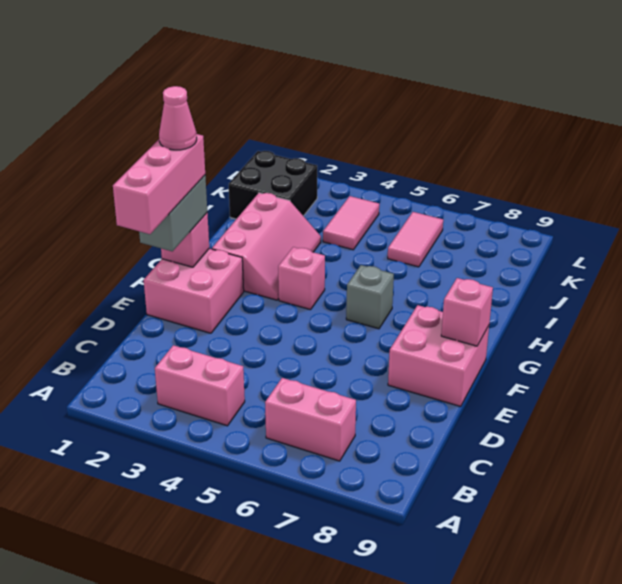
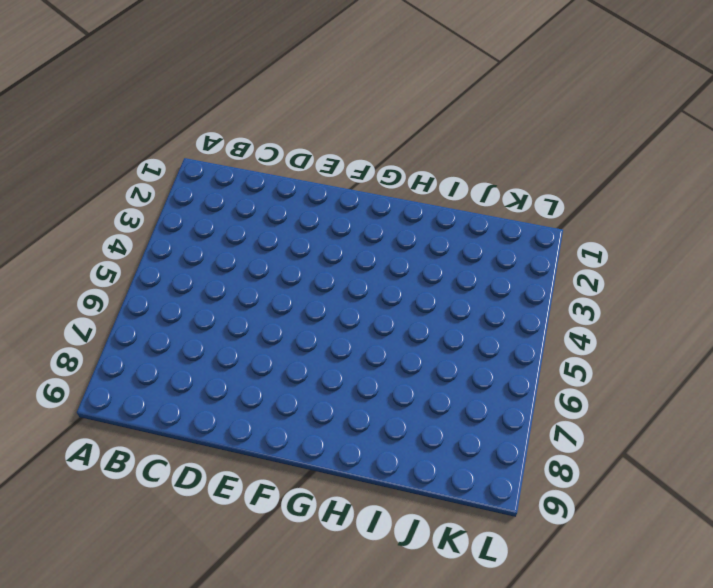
none -> pink brick B3:B4 level 1
none -> pink brick B6:B7 level 1
none -> pink brick E1:F2 level 1

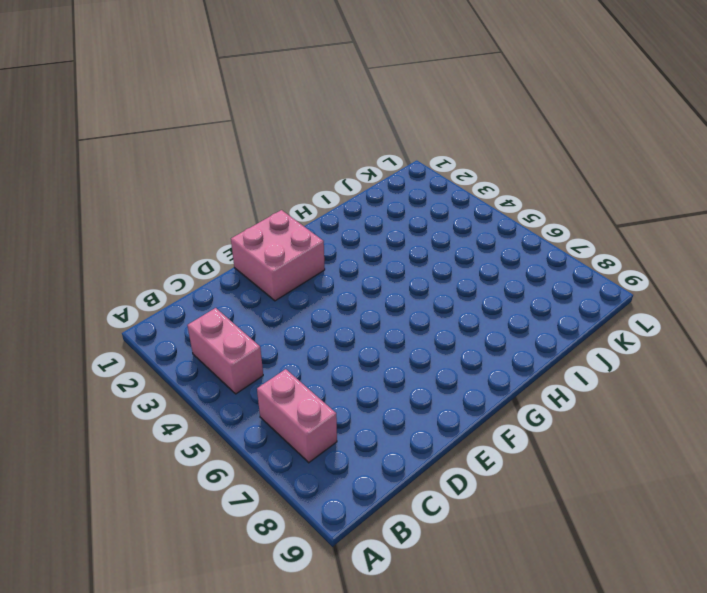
none -> pink brick E8:F9 level 1
none -> pink slope G2:I3 level 1 top 2
none -> pink brick G4 level 1

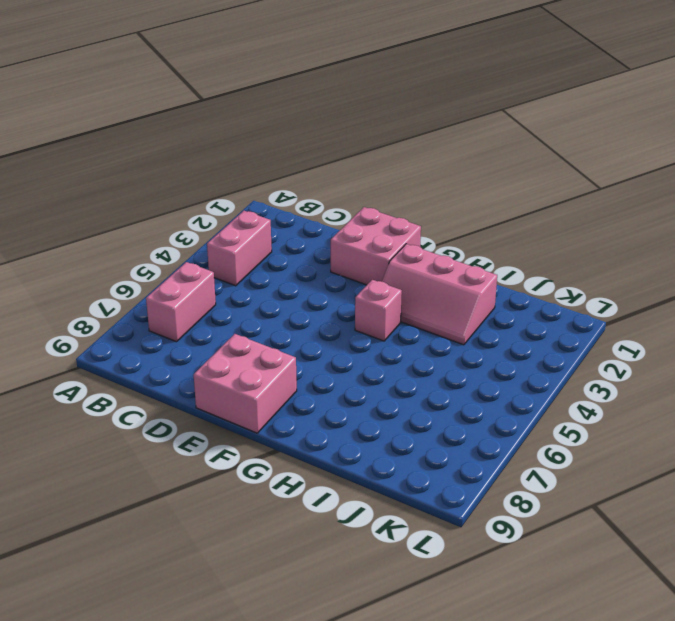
none -> grey brick G6 level 1
none -> black brick J1:K2 level 1
none -> pink tile J4:K4 level 1

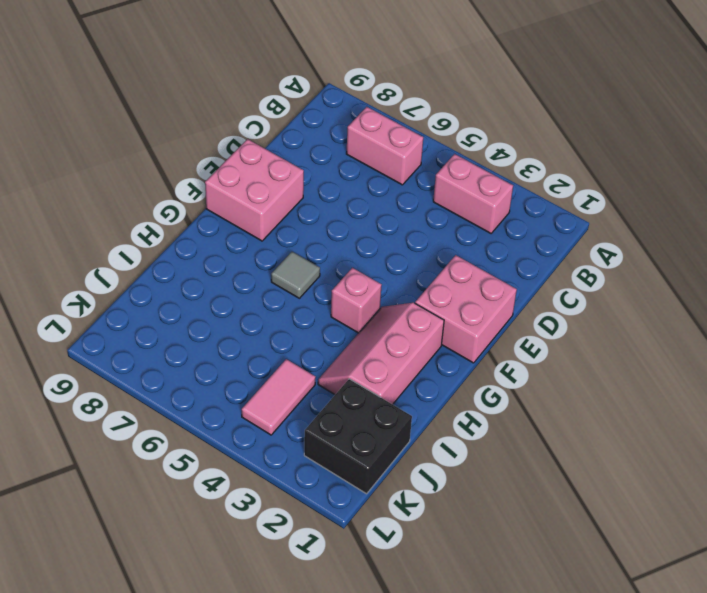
grey tile G6 level 1 -> grey brick G6 level 1
none -> pink tile J6:K6 level 1
none -> pink brick F1 level 2
none -> pink brick F9 level 2

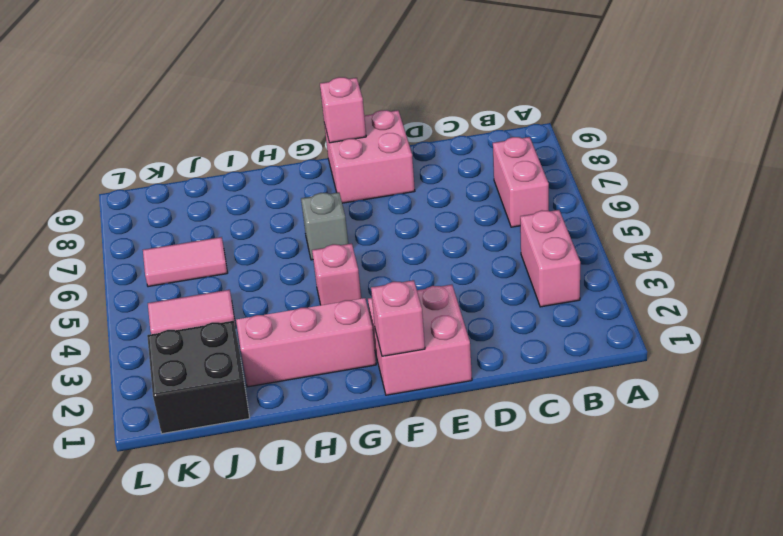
none -> grey brick E1:F1 level 3
none -> pink brick D1:F1 level 4
none -> pink cone F1 level 5

